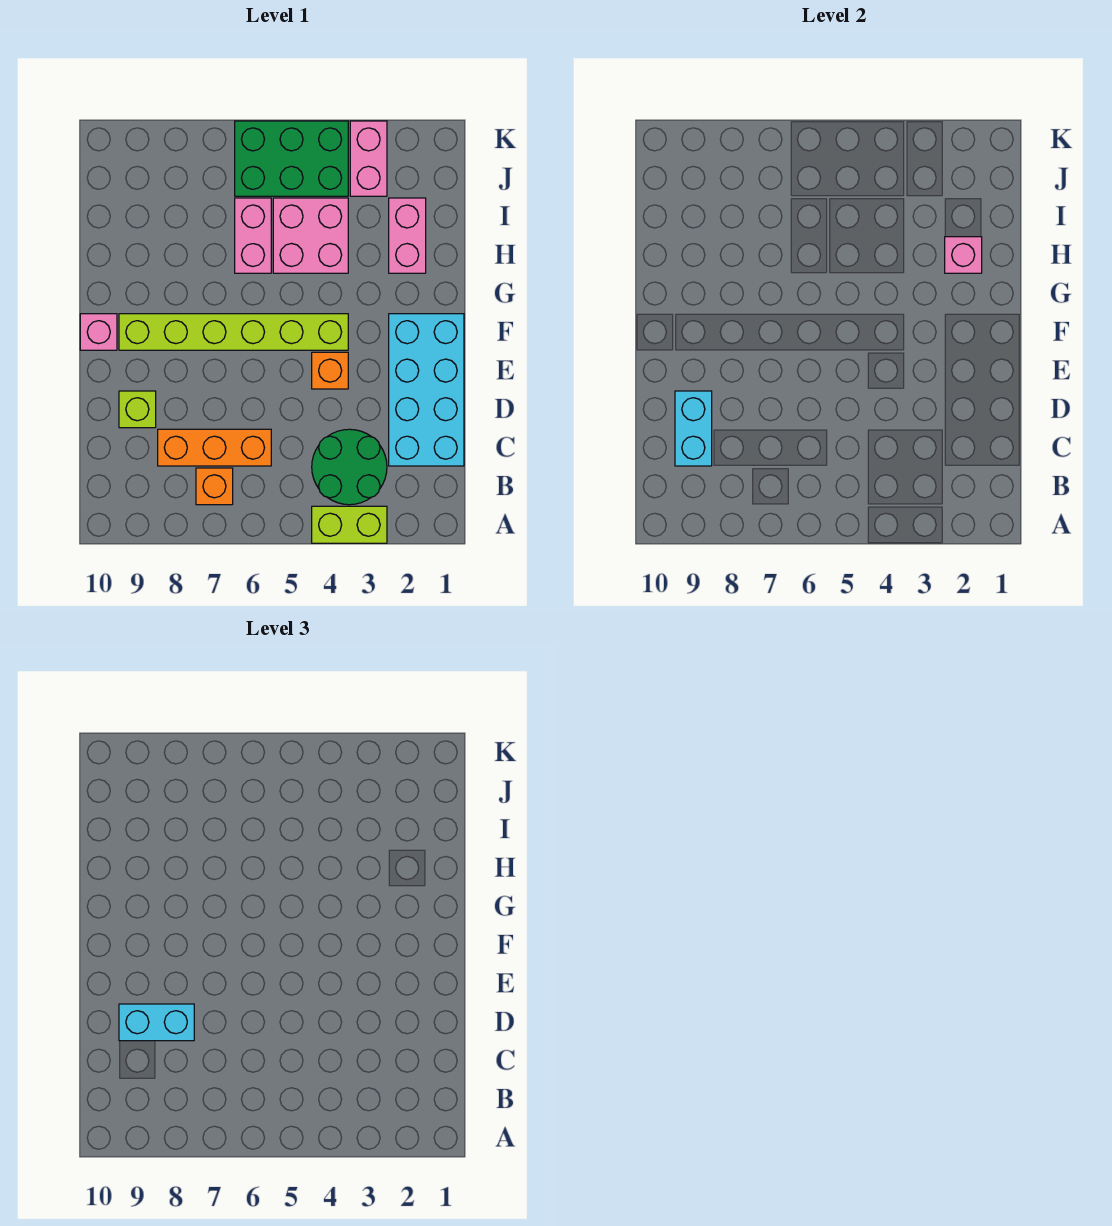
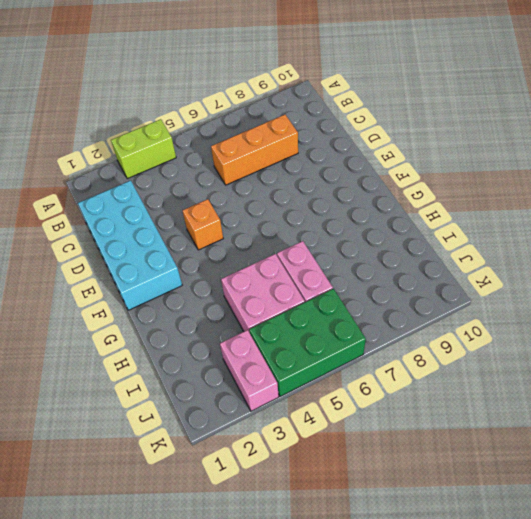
none -> green round brick B3:C4 level 1
none -> orange brick B7 level 1
none -> lime brick D9 level 1

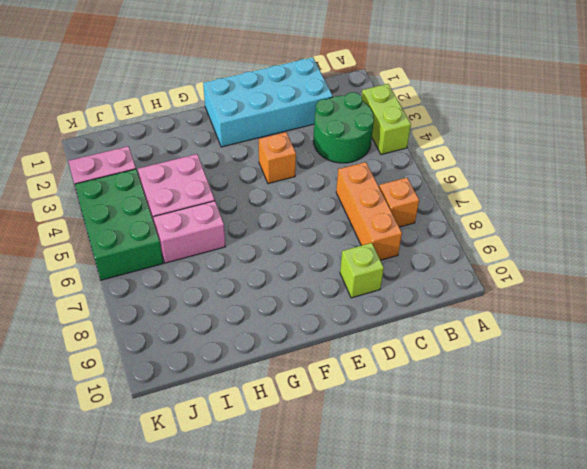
none -> lime brick F4:F9 level 1
none -> pink brick F10 level 1
none -> pink brick H2:I2 level 1

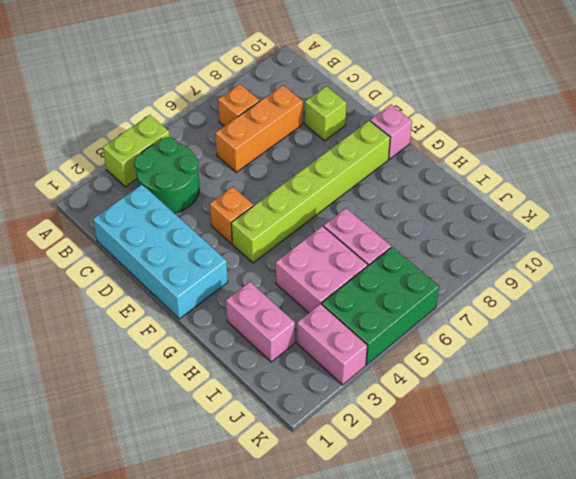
none -> cyan brick C9:D9 level 2
none -> pink brick H2 level 2
none -> cyan brick D8:D9 level 3

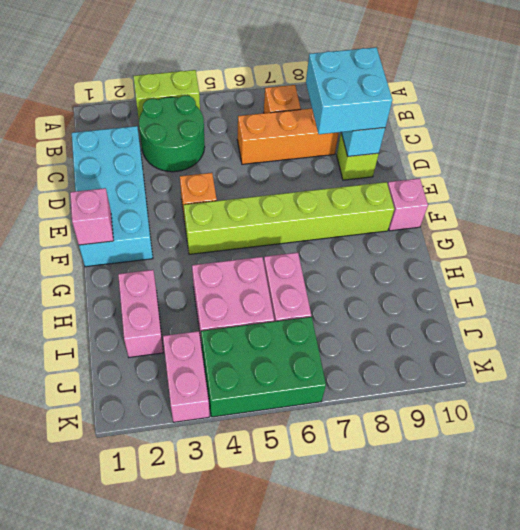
cyan brick C8:D9 level 3 -> cyan brick D8:D9 level 3
pink brick F1 level 2 -> pink brick H2 level 2

